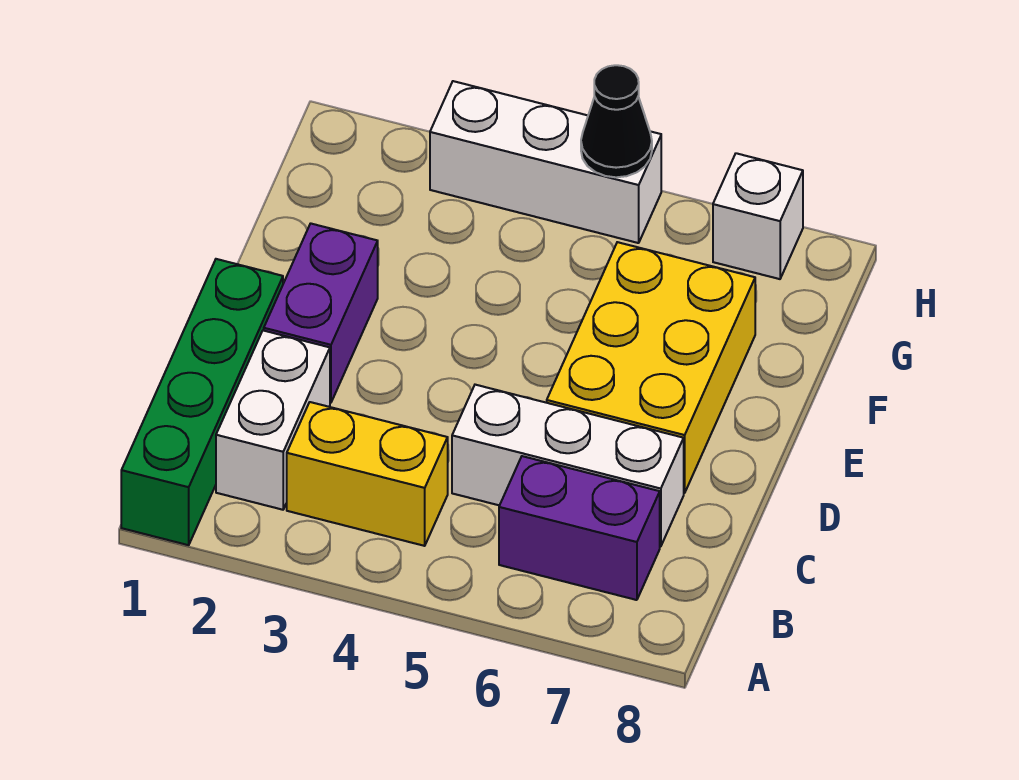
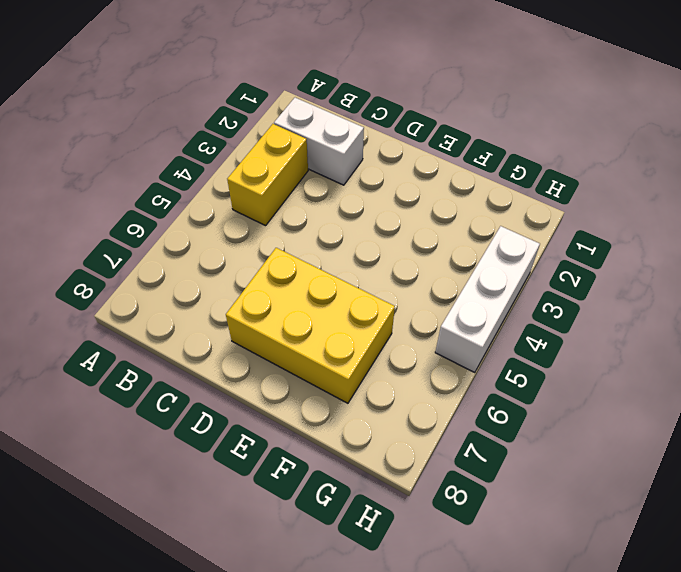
none -> green brick A1:D1 level 1
none -> purple brick B6:B7 level 1

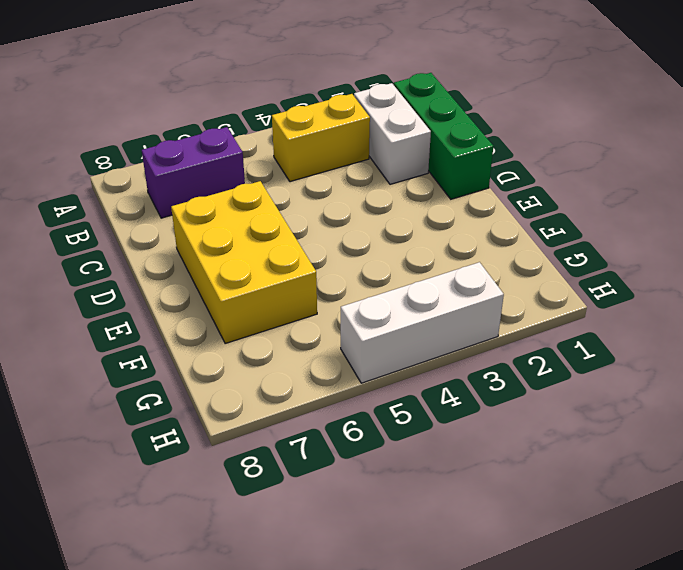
green brick B1:D1 level 1 -> green brick A1:D1 level 1
none -> white brick C5:C7 level 1
none -> purple brick D2:E2 level 1

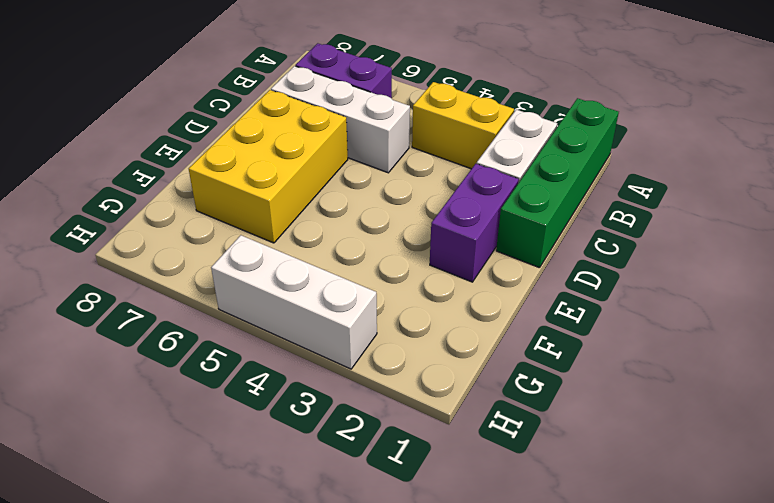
none -> white brick H7 level 1
none -> black cone H5 level 2

